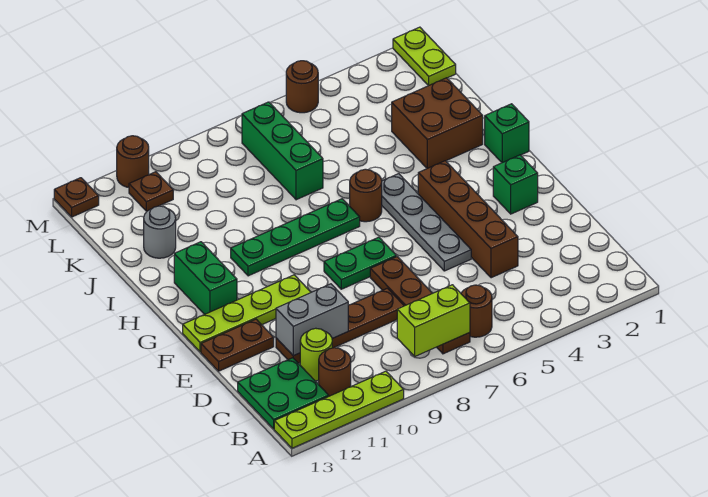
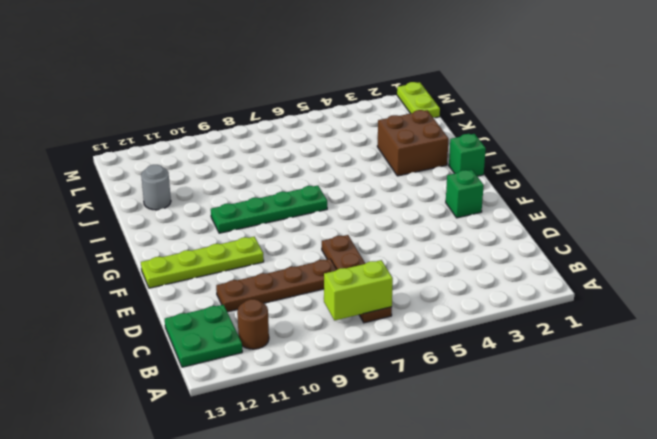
none -> lime plate A10:A13 level 1
none -> brown round brick B6 level 1
none -> lime round brick C11 level 1

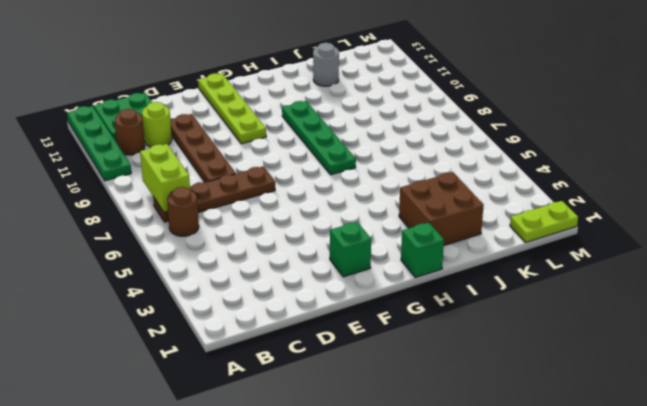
green plate A10:A13 level 1 -> lime plate A10:A13 level 1
none -> brown brick D4:G4 level 1
none -> grey plate E5:H5 level 1
none -> brown plate E12:E13 level 1

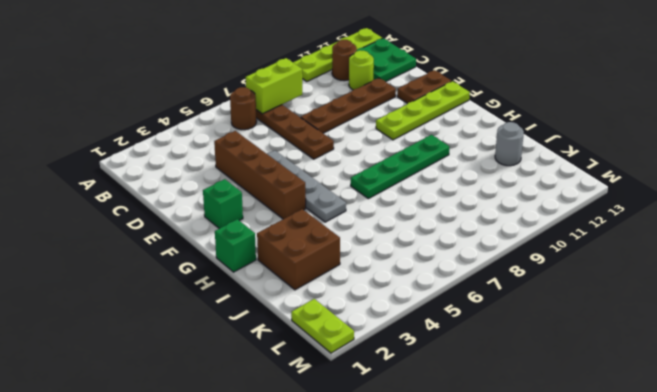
none -> green plate F7:F8 level 1
none -> green brick G12:H12 level 1
none -> brown round brick H6 level 1

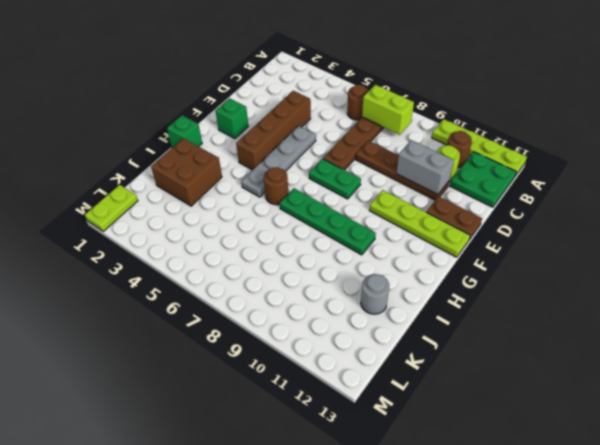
none -> green brick G12:H12 level 1
none -> green brick J7:L7 level 1
none -> brown plate L11 level 1

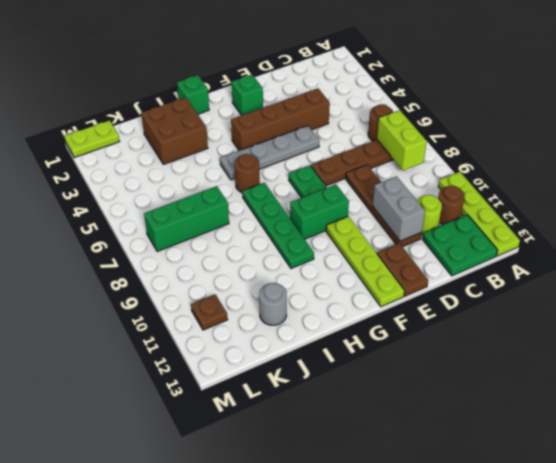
green brick F9:G9 level 1 -> green brick G12:H12 level 1
none -> brown round brick M5 level 1
none -> brown round brick M11 level 1
none -> brown plate M13 level 1

